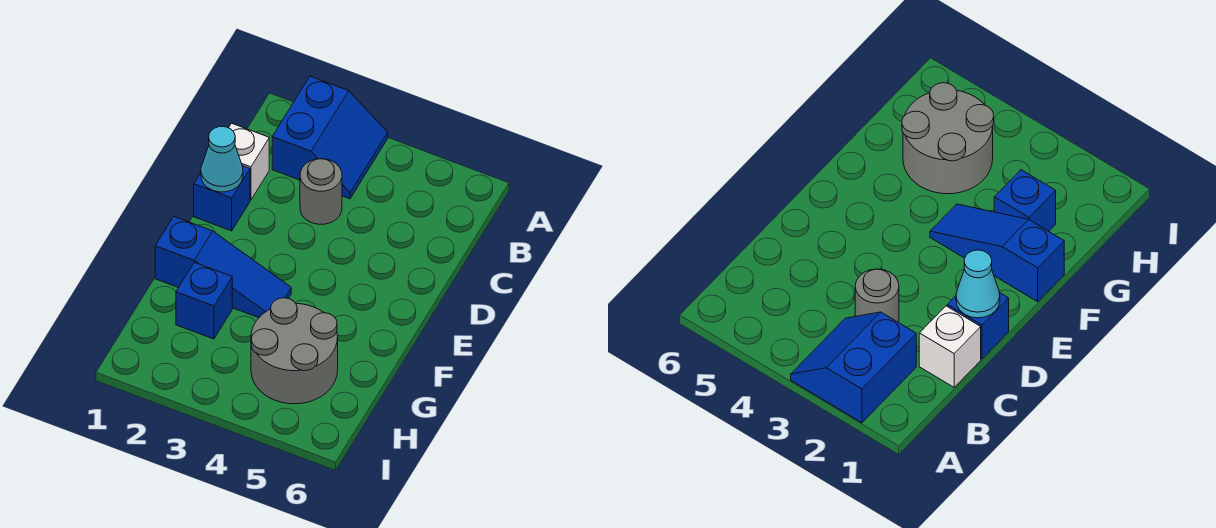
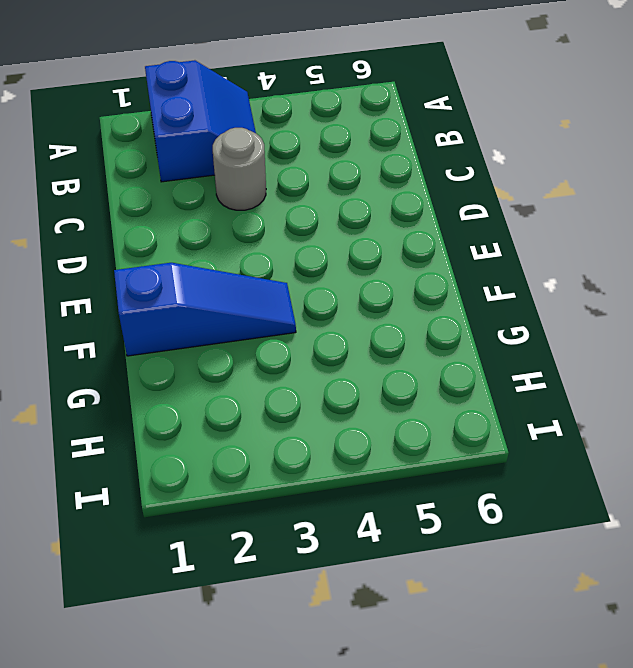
none -> white brick C1 level 1
none -> blue brick D1 level 1

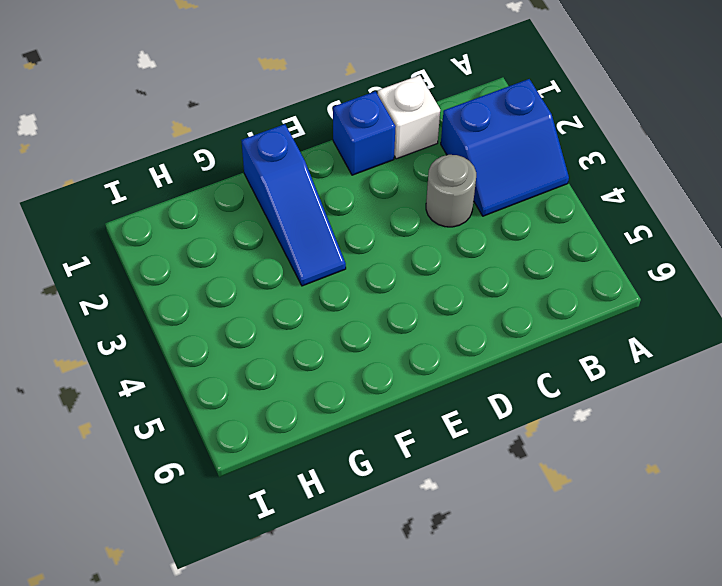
none -> blue brick G2 level 1
none -> grey round brick G4:H5 level 1

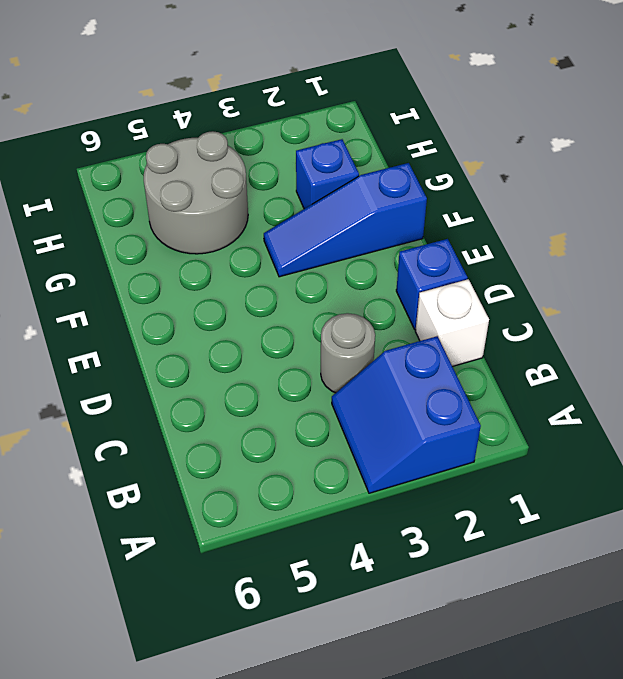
none -> cyan cone D1 level 2

